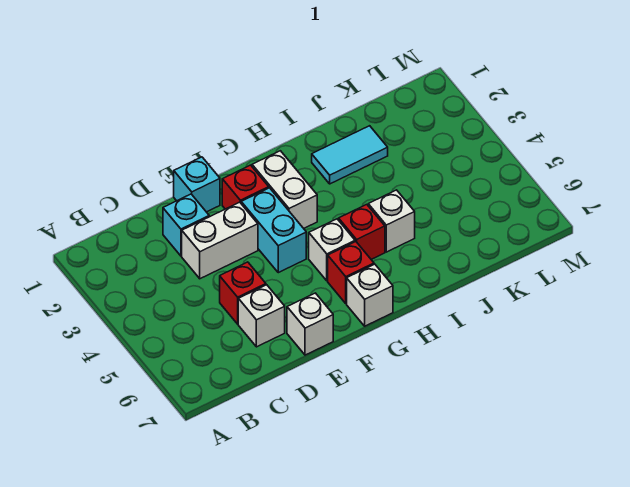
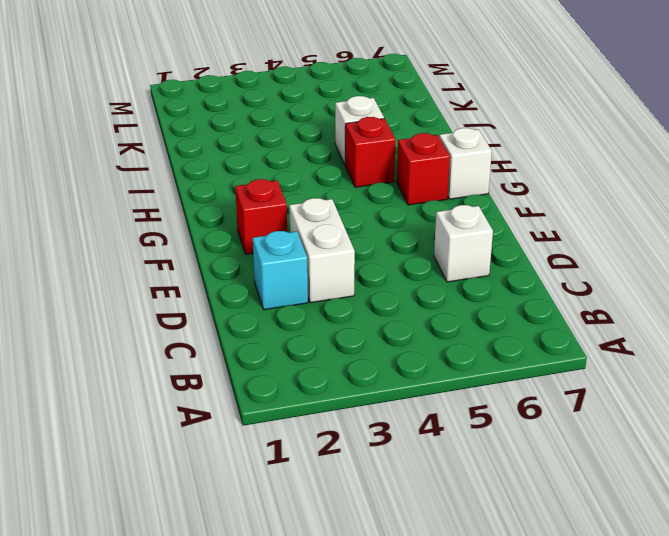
none -> red brick D5 level 1
none -> cyan brick E1 level 1
none -> white brick E7 level 1

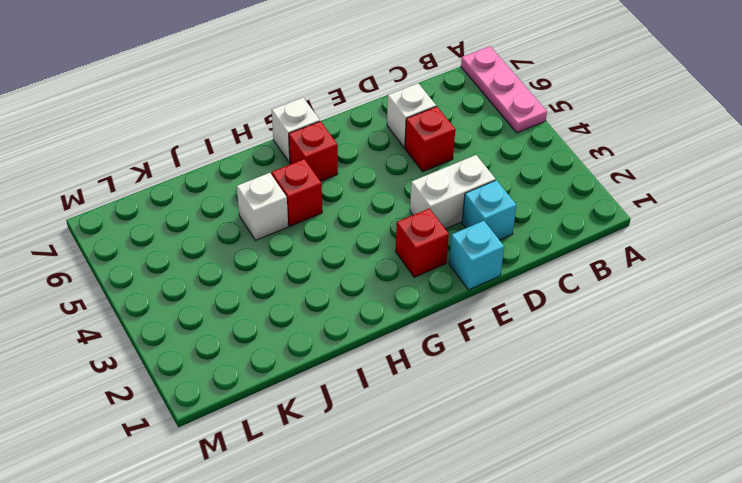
pink plate A5:A7 level 1 -> none
none -> white brick E7 level 1
none -> cyan brick F3:F4 level 1
none -> white brick G2:G3 level 1

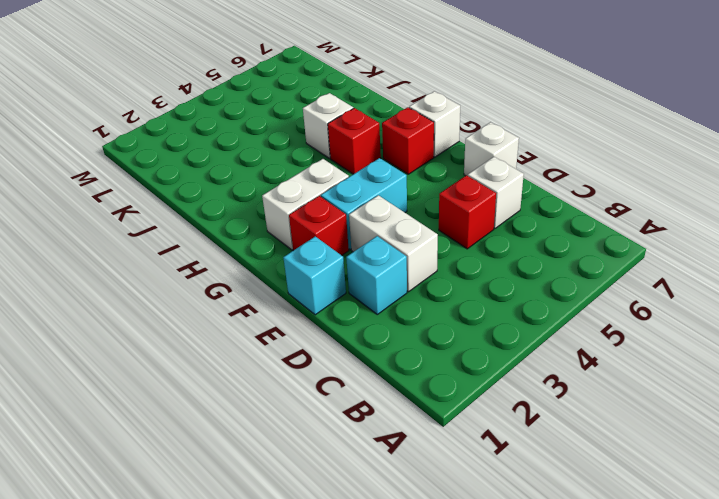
none -> white brick G5 level 1
none -> cyan tile I2:J2 level 1

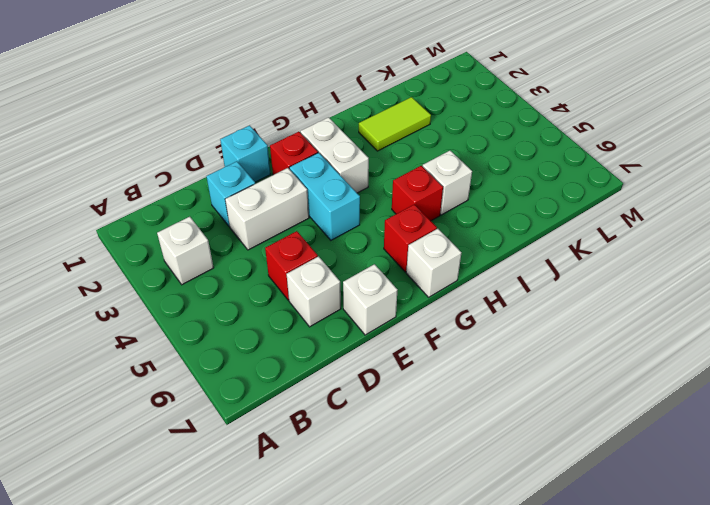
white brick B3 level 1 -> white brick G5 level 1
lime tile I2:J2 level 1 -> cyan tile I2:J2 level 1

